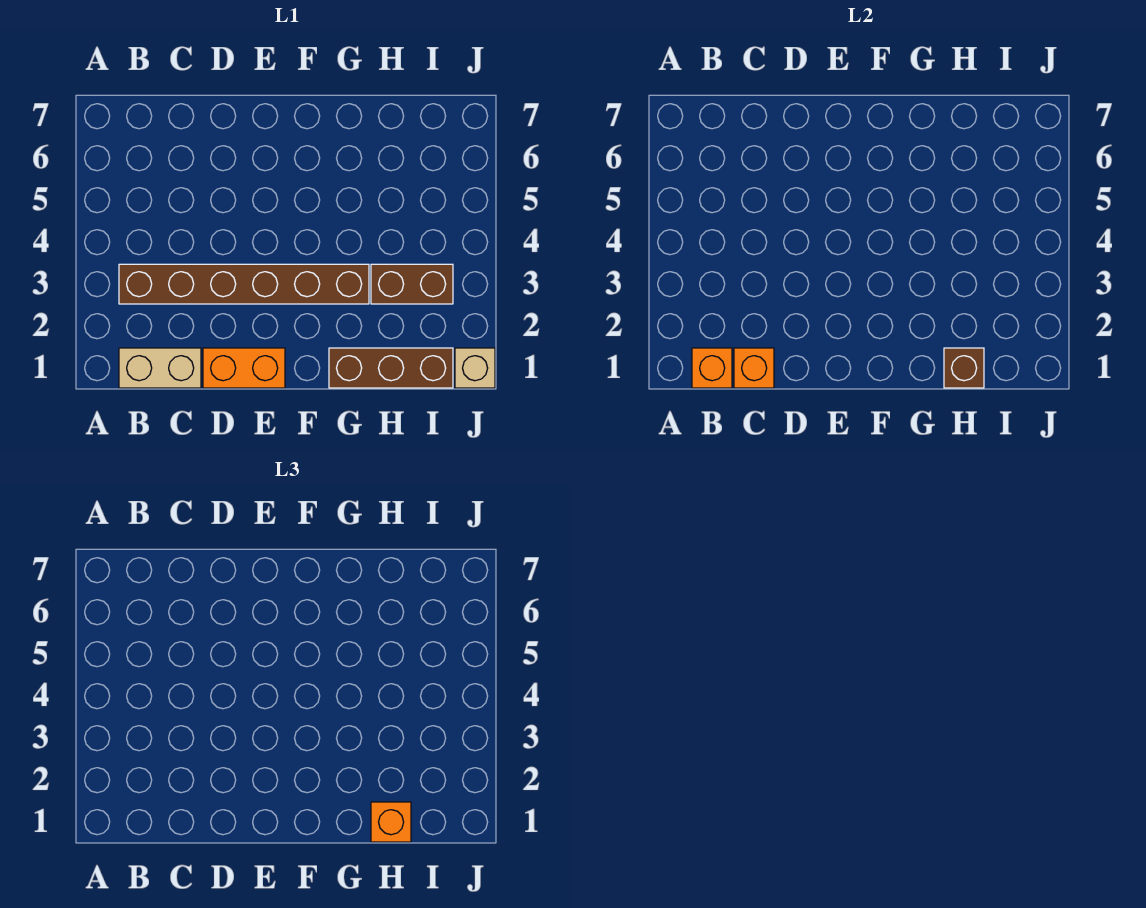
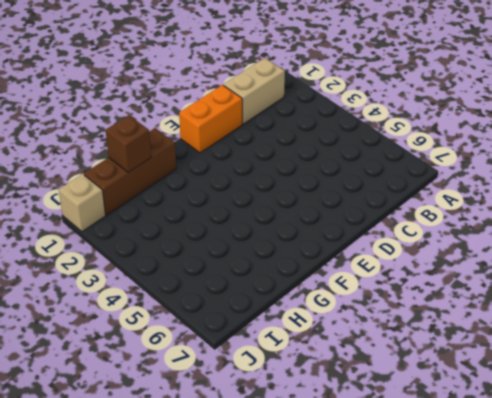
none -> brown brick B3:G3 level 1
none -> brown brick H3:I3 level 1

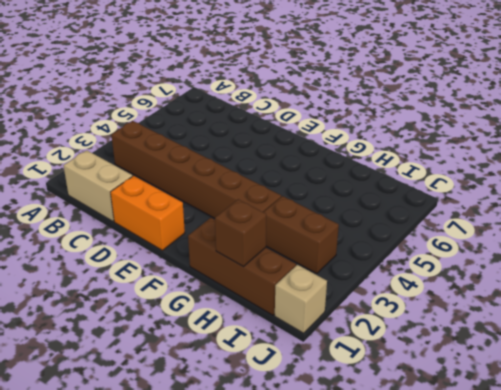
none -> orange brick B1 level 2
none -> orange brick C1 level 2

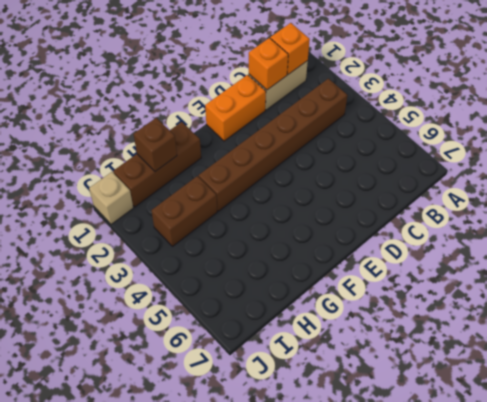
none -> orange brick H1 level 3

